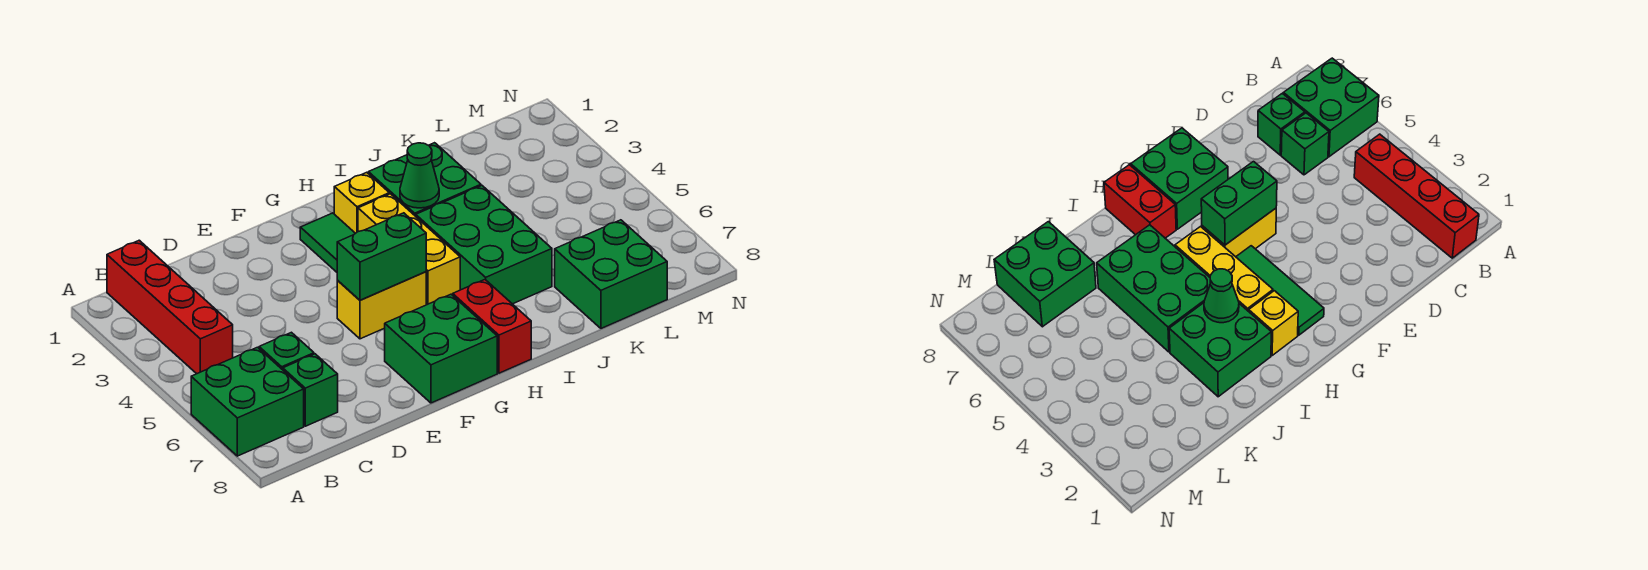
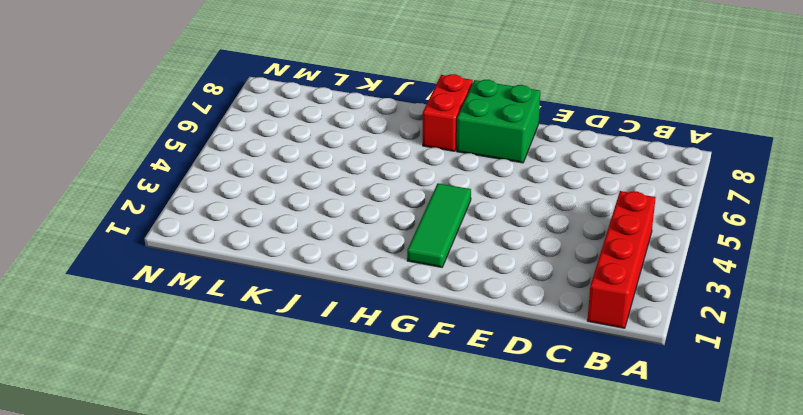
none -> green brick A6:B7 level 1
none -> green brick C6 level 1
none -> green brick C7 level 1

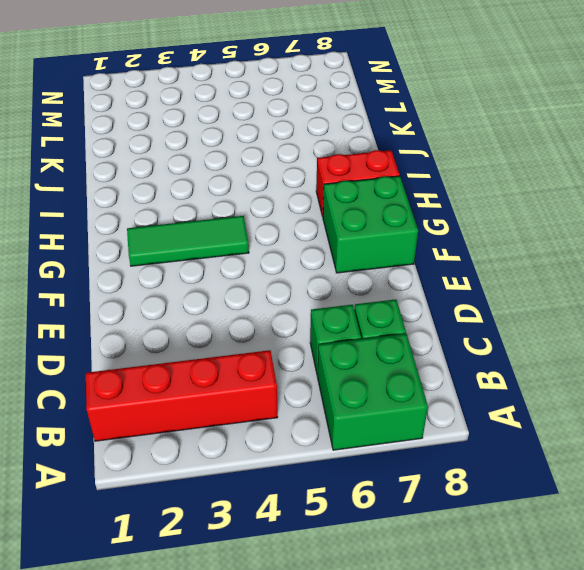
none -> yellow brick F5:G5 level 1
none -> yellow brick H2 level 1
none -> yellow brick H3:H5 level 1

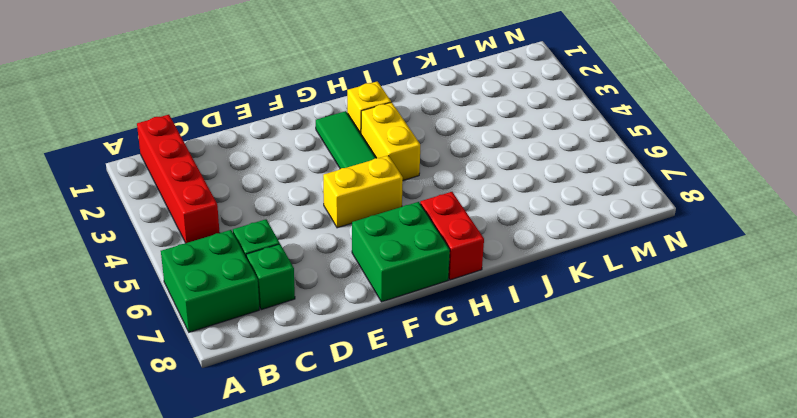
yellow brick H3:H4 level 1 -> yellow brick H3:H5 level 1
none -> green brick I2:J3 level 1
none -> green brick I4:J6 level 1
none -> green brick K7:L8 level 1

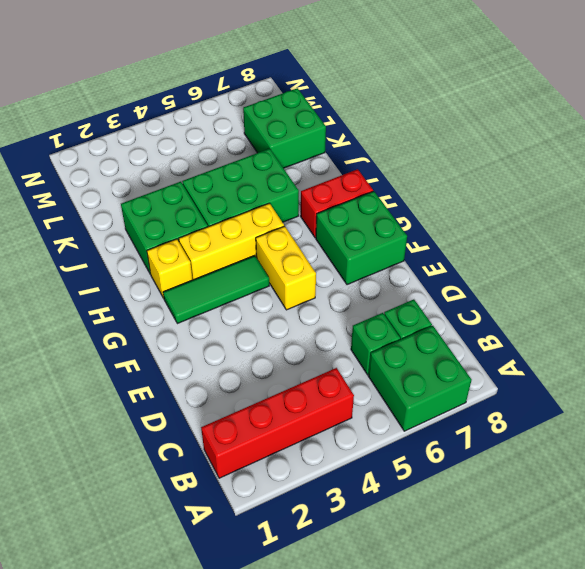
none -> green brick F5:G5 level 2
none -> green cone I3 level 2

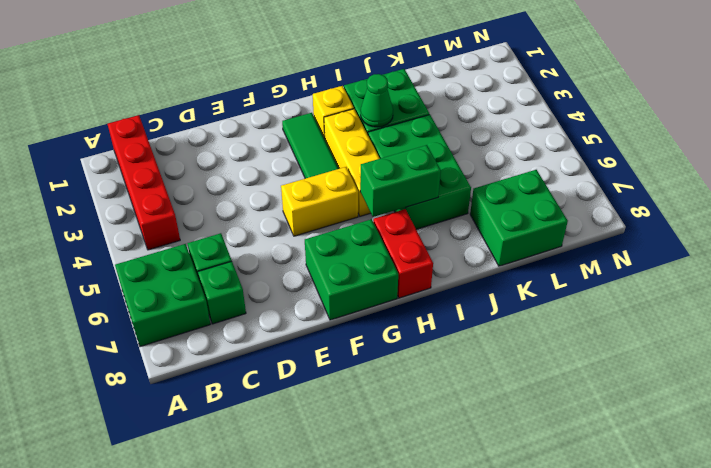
green brick H6:I6 level 2 -> green brick F5:G5 level 2

